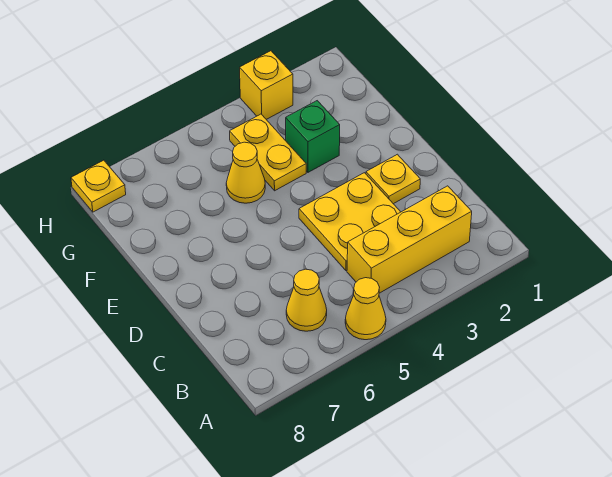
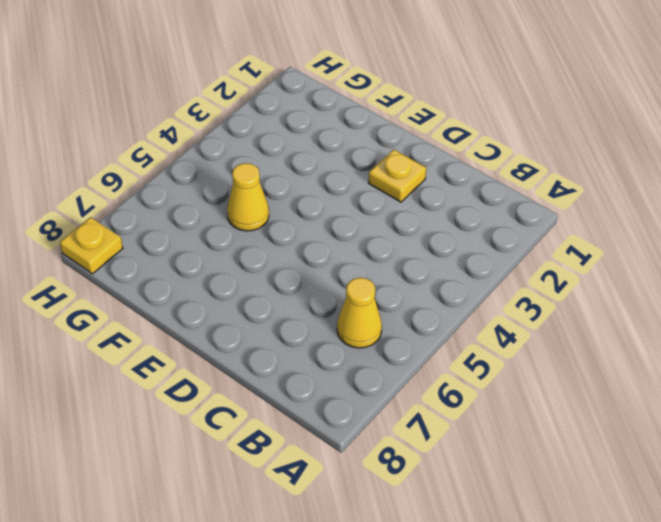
none -> yellow cone A5 level 1
none -> yellow brick B2:B4 level 1

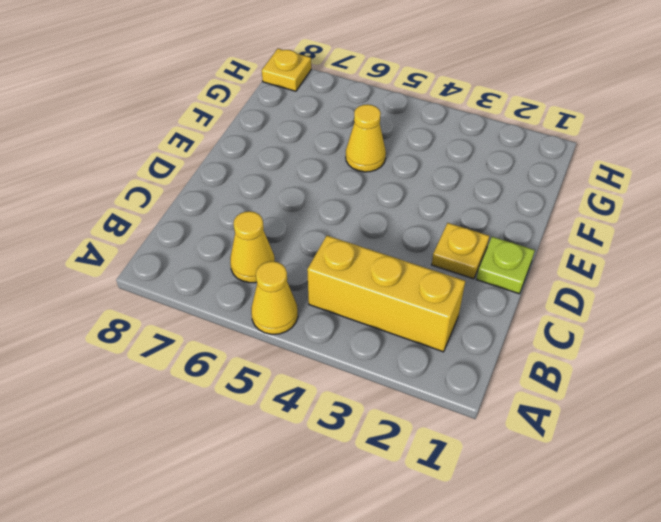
lime plate D1 level 1 -> none
none -> yellow plate C3:D4 level 1
none -> green brick F3 level 1

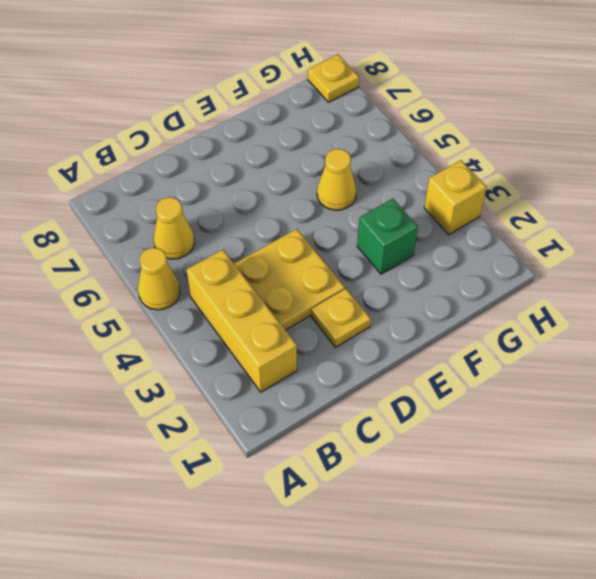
none -> yellow plate F4:G4 level 1

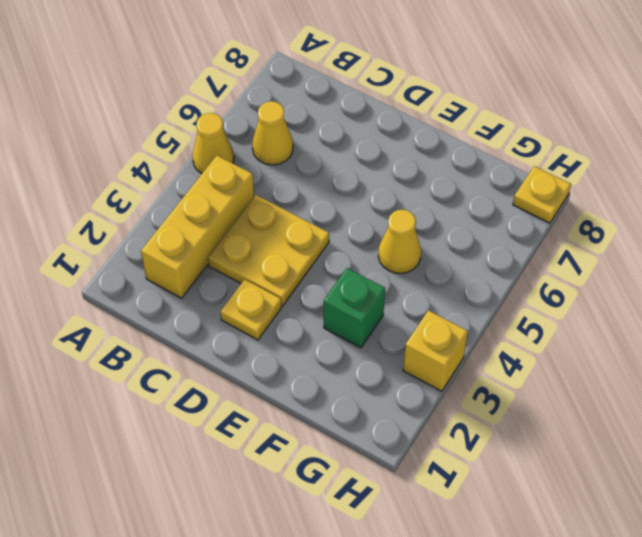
none -> yellow plate F4:G4 level 1

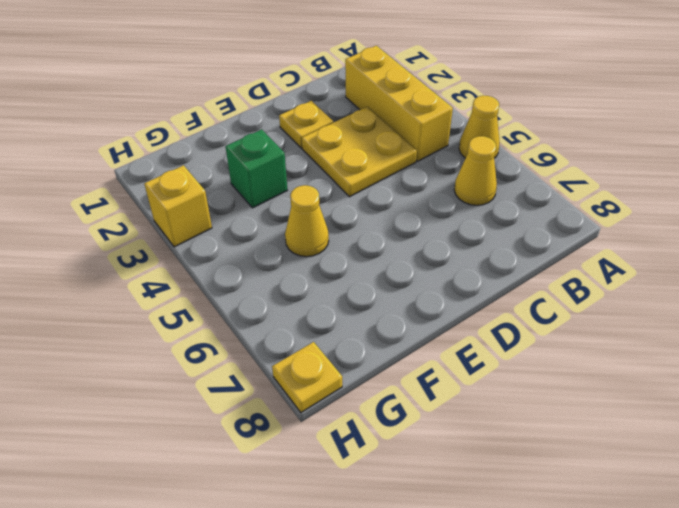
none -> yellow plate F4:G4 level 1

